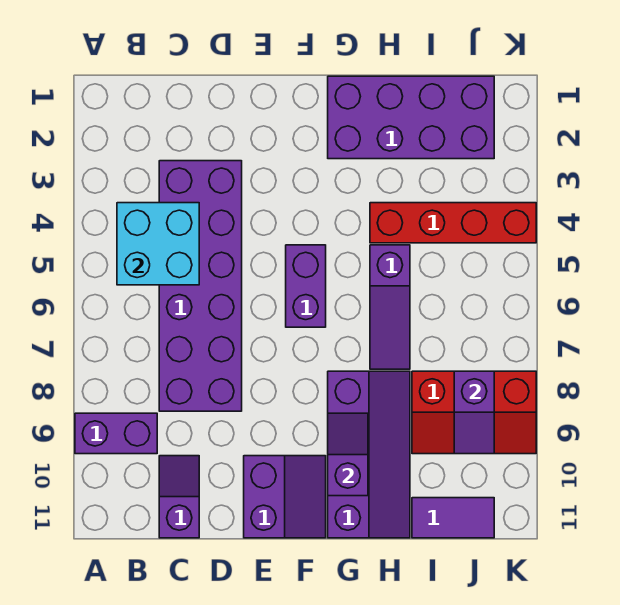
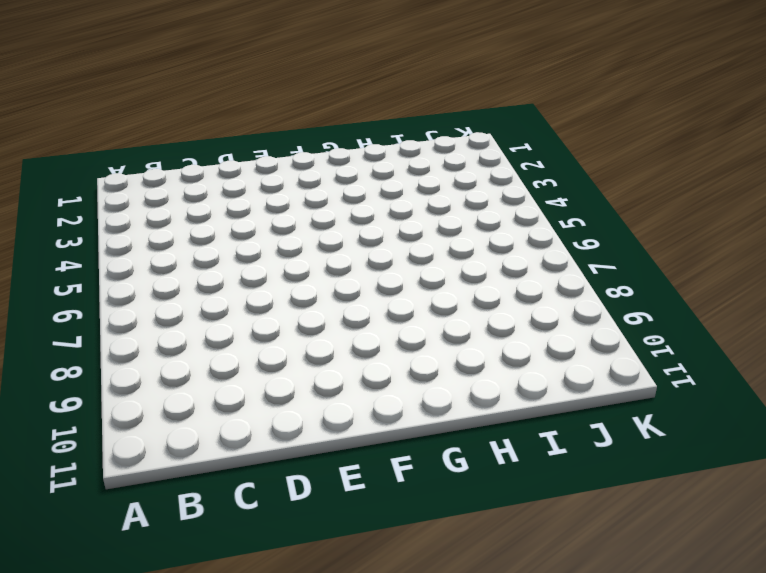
none -> purple brick A9:B9 level 1
none -> purple brick C3:D8 level 1
none -> purple slope C10:C11 level 1 top 11

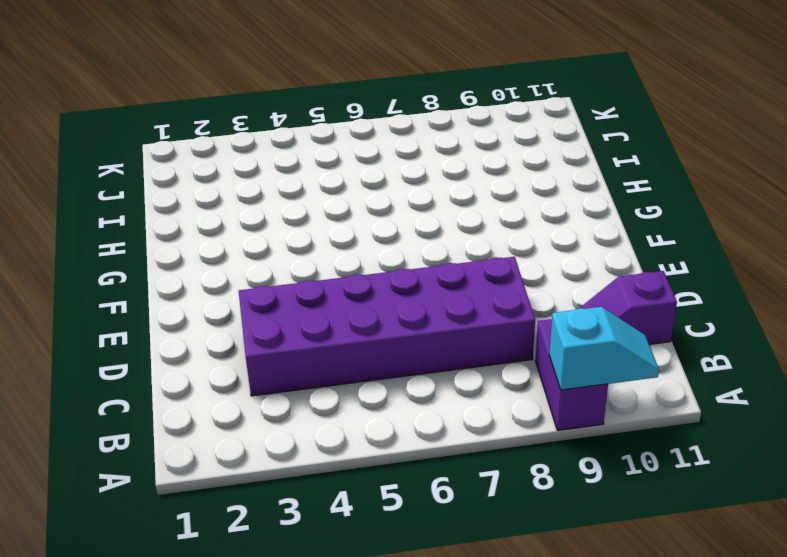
cyan slope A9:A10 level 2 top 9 -> none
none -> purple slope E10:F11 level 1 top E
none -> purple brick F5:F6 level 1
none -> purple brick G1:J2 level 1

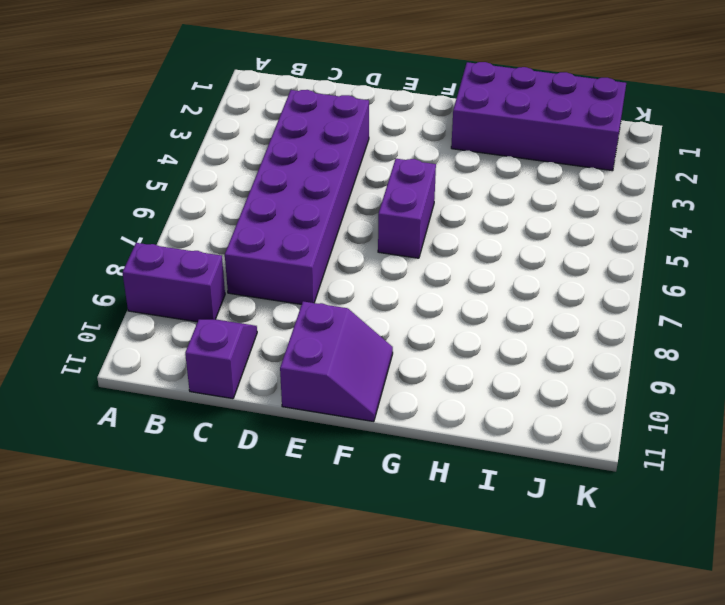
none -> purple slope G8:H11 level 1 top G
none -> red brick H4:K4 level 1
none -> purple slope H5:H7 level 1 top 5

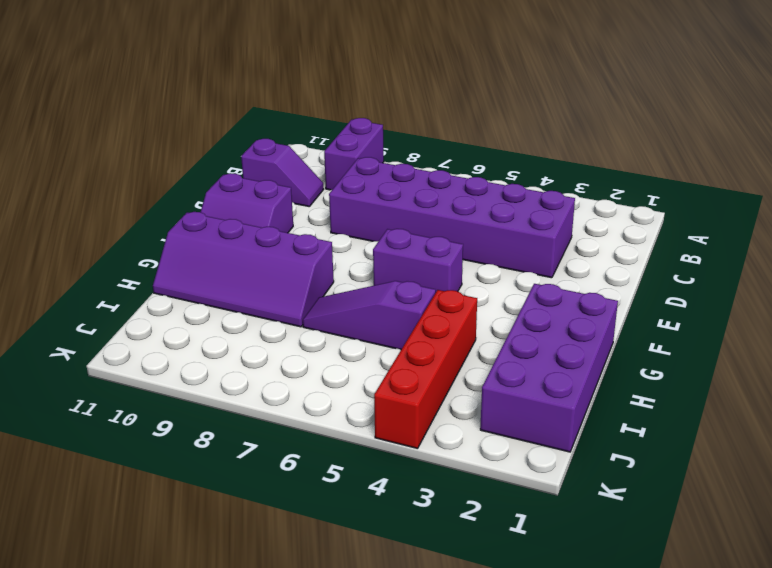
none -> red slope I8:K9 level 1 top 8
none -> purple tile I11:J11 level 1
none -> cyan brick B4:C5 level 2

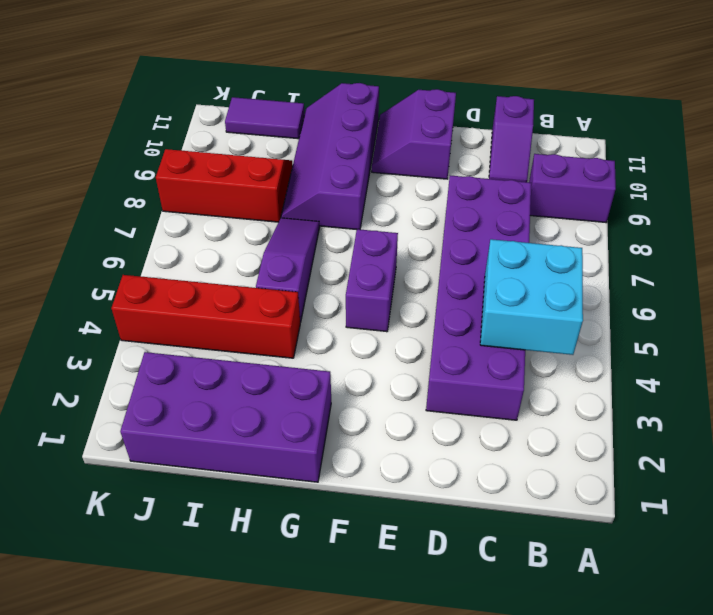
none -> purple slope G9:G10 level 2 top 10
none -> purple slope J8:J9 level 2 top 8

